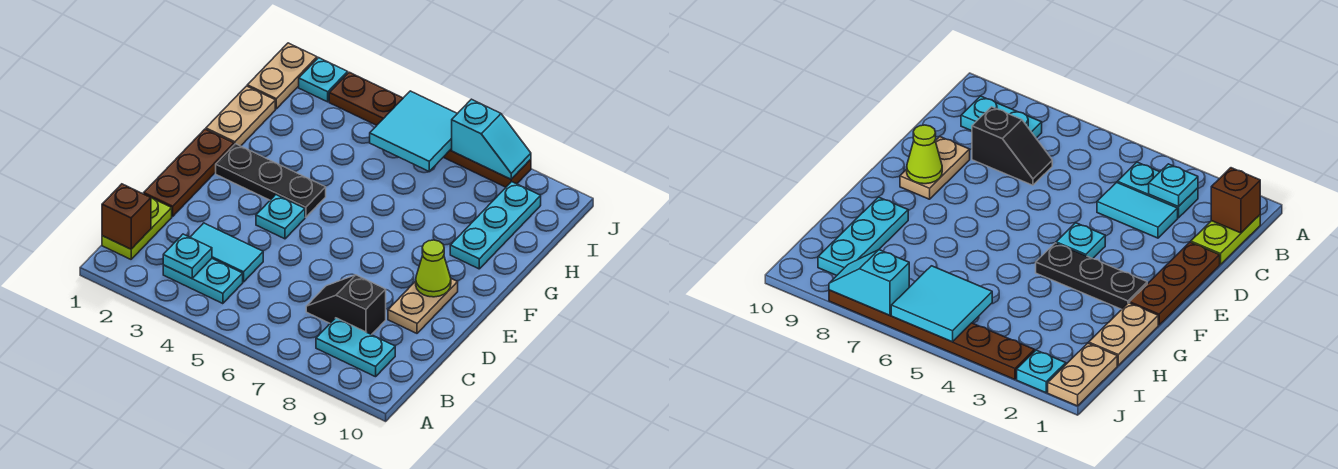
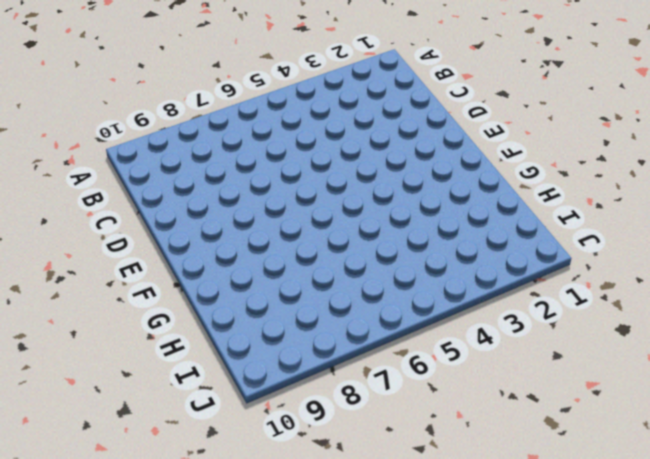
none -> lime plate B1:C1 level 1
none -> cyan plate B3:B4 level 1
none -> cyan plate B8:B9 level 1

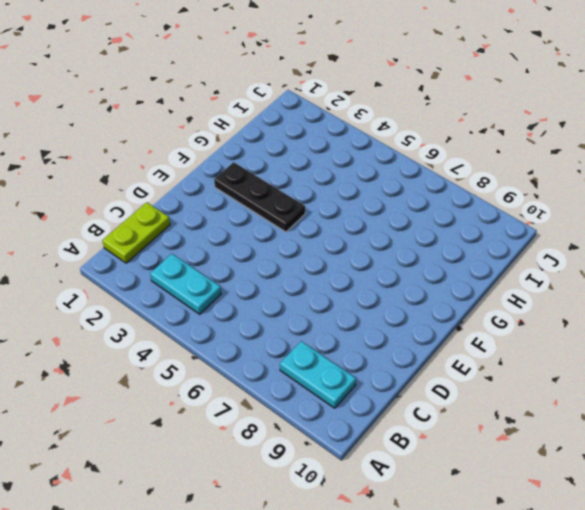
none -> cyan tile C3:C4 level 1
none -> black slope C7:C8 level 1 top 8
none -> brown plate D1:F1 level 1

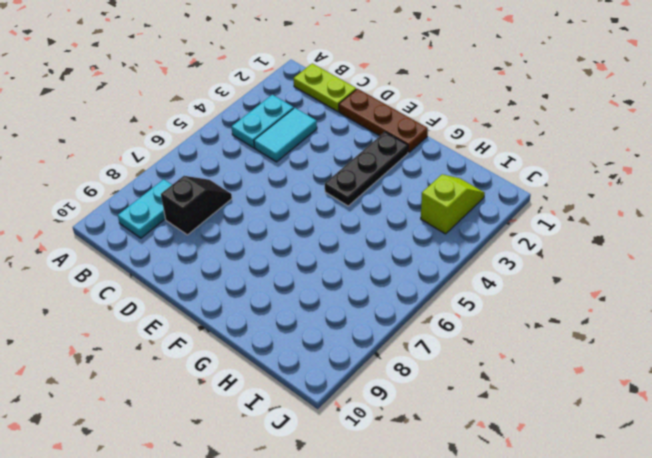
lime slope I2:I3 level 1 top 3 -> none
none -> tan plate D9:E9 level 1
none -> cyan plate E4 level 1
none -> tan plate G1:H1 level 1

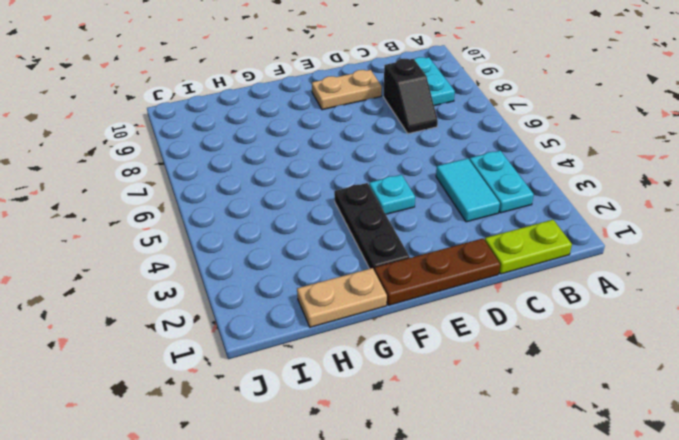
none -> cyan plate G9:I9 level 1
none -> tan plate I1:J1 level 1
none -> cyan plate J2 level 1

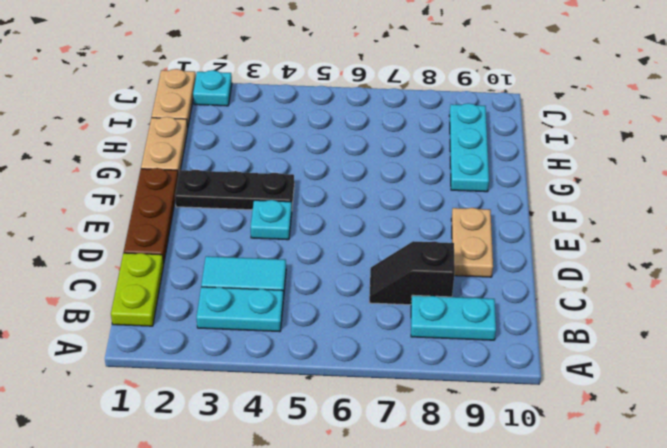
none -> brown plate J3:J8 level 1
none -> brown brick B1 level 2
none -> cyan plate B3 level 2

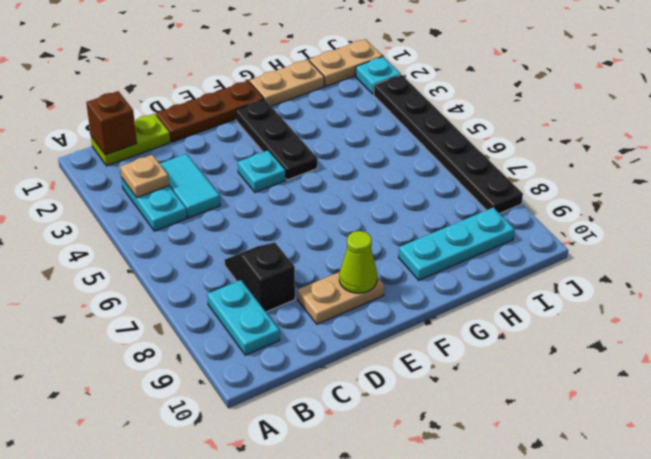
tan plate B3 level 2 -> cyan plate B3 level 2
black plate J3:J8 level 1 -> brown plate J3:J8 level 1
none -> cyan tile I5:J6 level 2
none -> cyan slope J7:J8 level 2 top 7

